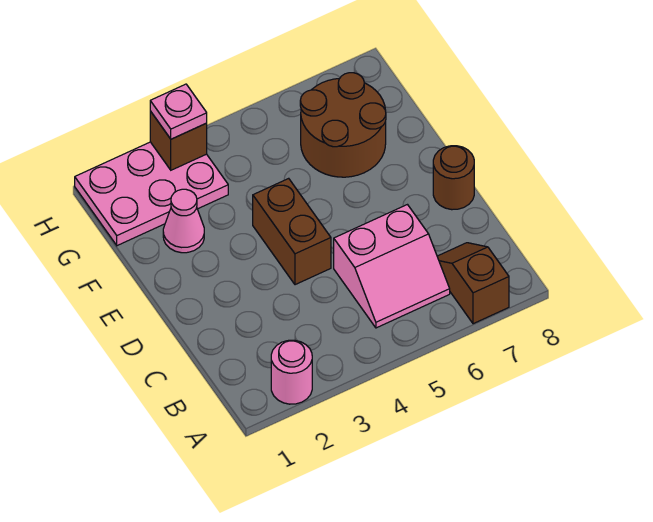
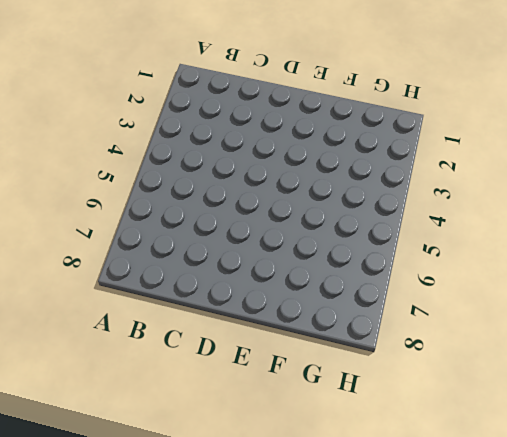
none -> pink round brick A2 level 1
none -> brown slope A7:B7 level 1 top A

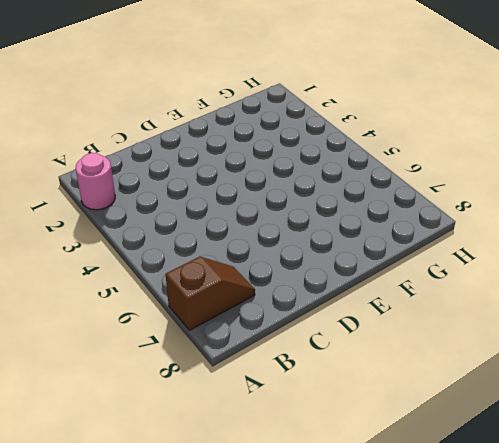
none -> pink slope B5:C6 level 1 top C
none -> brown brick D4:E4 level 1

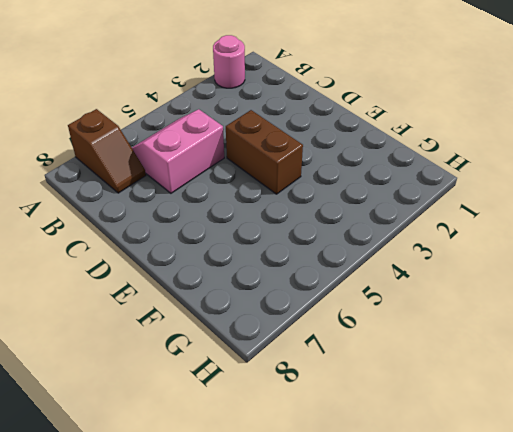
none -> brown round brick D8 level 1
none -> pink cone F2 level 1

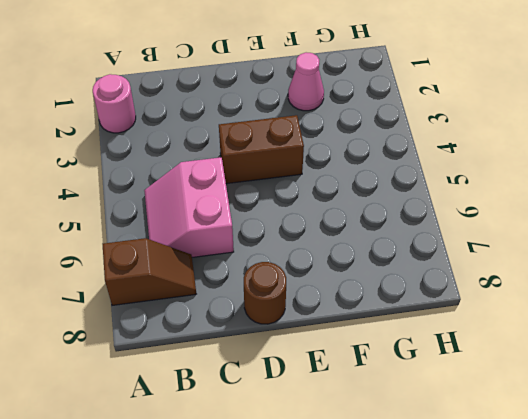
none -> brown round brick F6:G7 level 1
none -> pink plate G1:H3 level 1

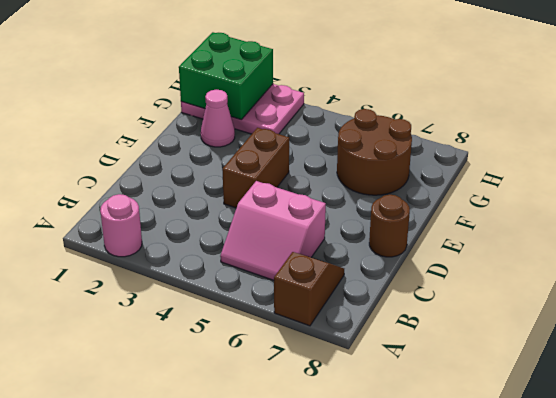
green brick G1:H2 level 2 -> none
none -> brown brick H3 level 2
none -> pink plate H3 level 3

